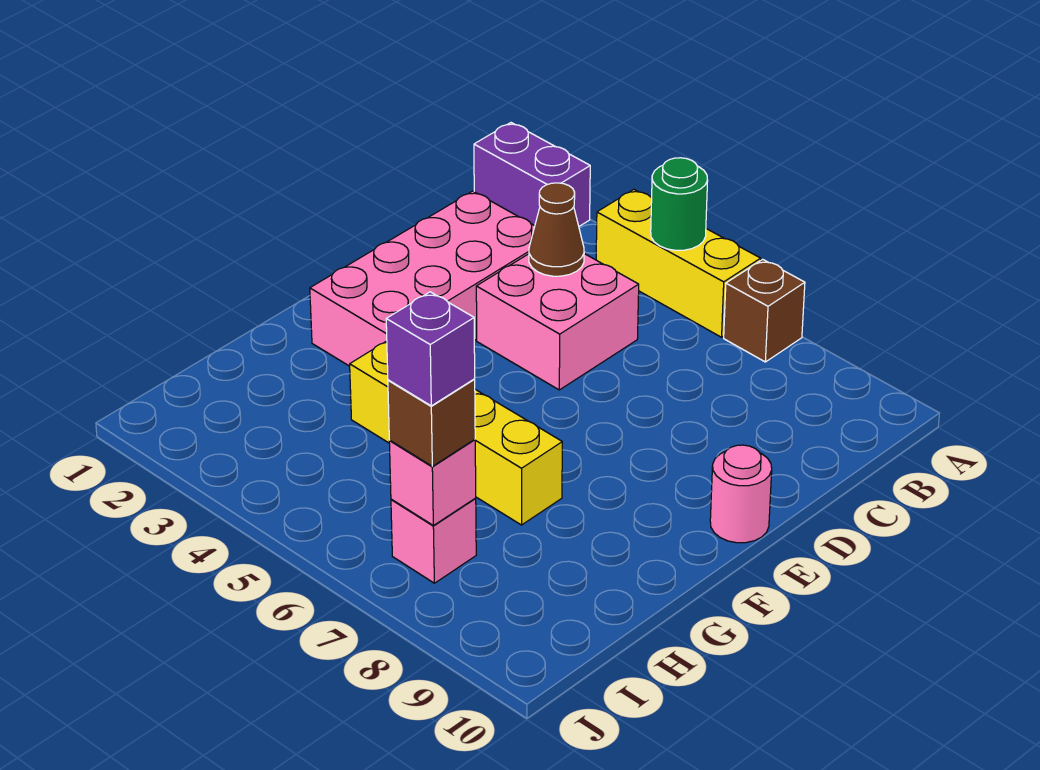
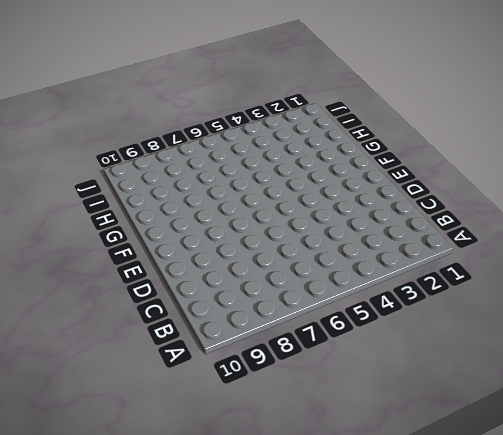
none -> purple brick A1:A2 level 1
none -> yellow brick A4:A6 level 1
none -> brown brick A7 level 1

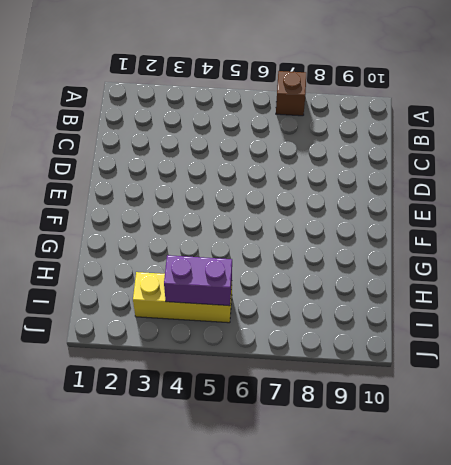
yellow brick I3:I5 level 1 -> yellow brick A4:A6 level 1
purple brick I4:I5 level 2 -> purple brick A1:A2 level 1
none -> pink brick C2:F3 level 1
none -> pink brick C4:D5 level 1
none -> pink round brick E10 level 1

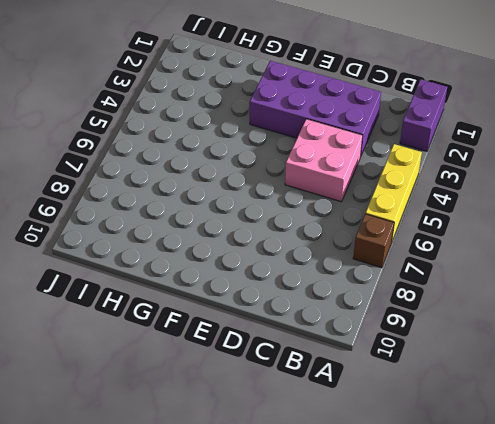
purple brick C2:F3 level 1 -> pink brick C2:F3 level 1
none -> pink round brick E10 level 1
none -> yellow brick G4:G7 level 1
none -> pink brick I7 level 1

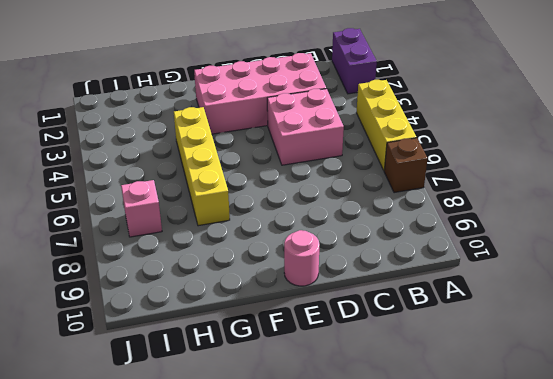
none -> green round brick A5 level 2
none -> brown cone C4 level 2
none -> pink brick I7 level 2

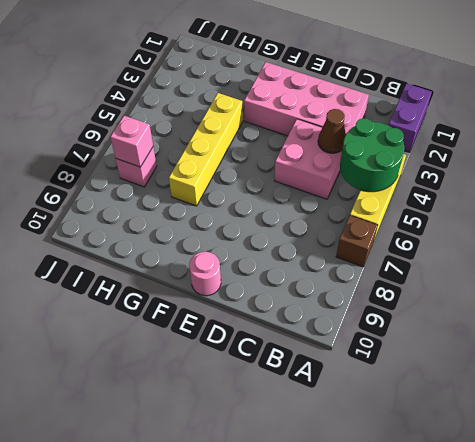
green round brick A4:B5 level 2 -> green round brick A5 level 2
none -> brown brick I7 level 3
none -> purple brick I7 level 4

